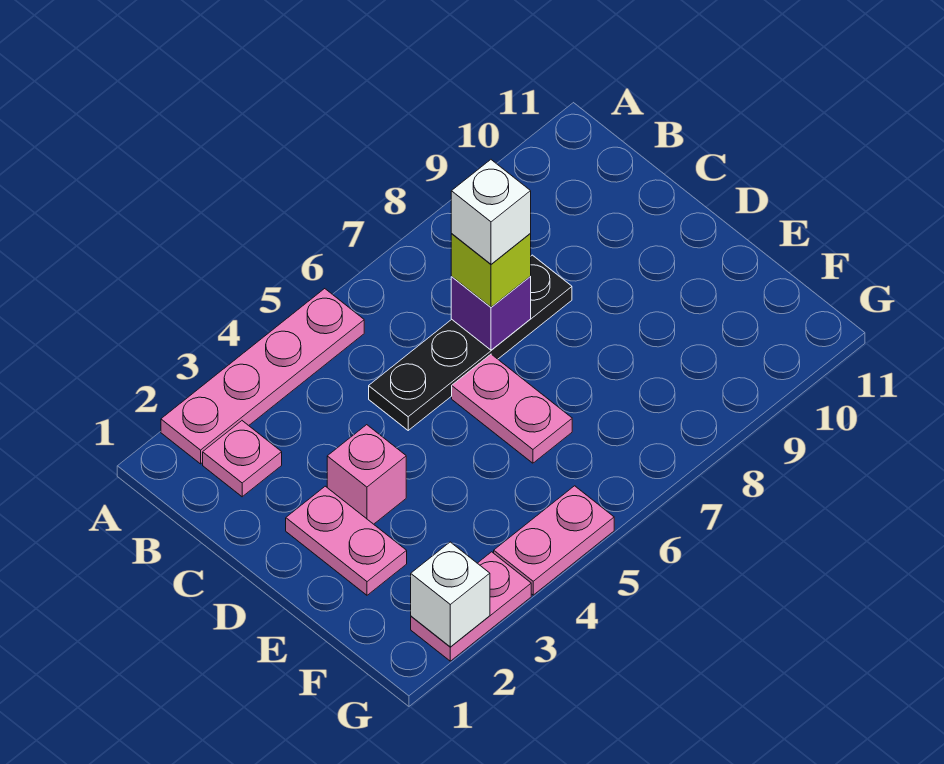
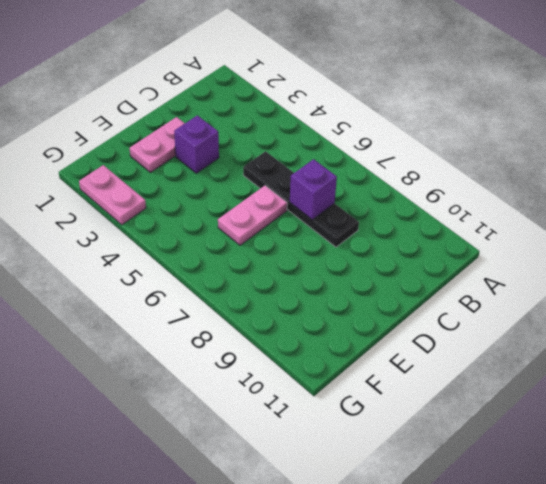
purple brick D3 level 1 -> pink brick D3 level 1
none -> pink plate A2:A5 level 1
none -> pink plate B2 level 1
none -> pink plate G4:G5 level 1

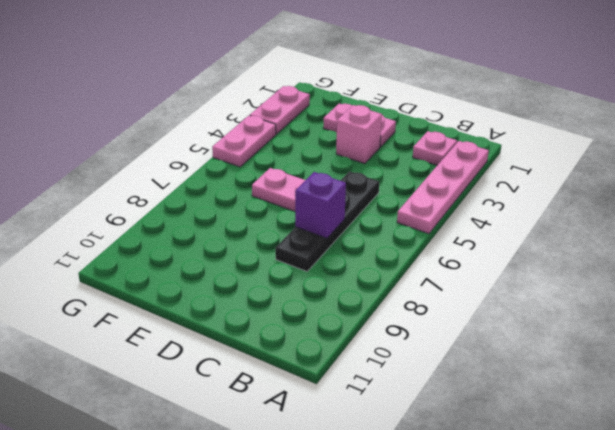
none -> white brick G2 level 2
none -> lime brick C7 level 3
none -> white brick C7 level 4

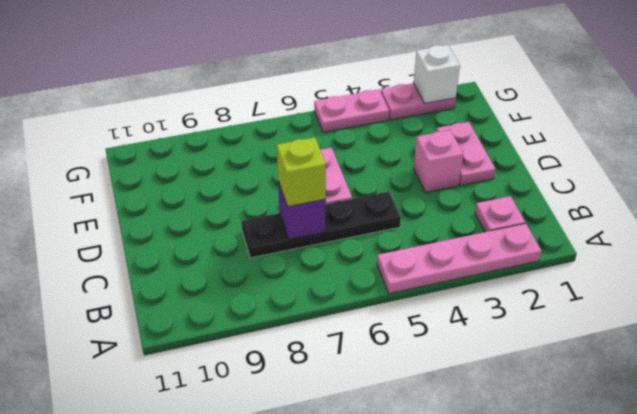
none -> white brick C7 level 4

